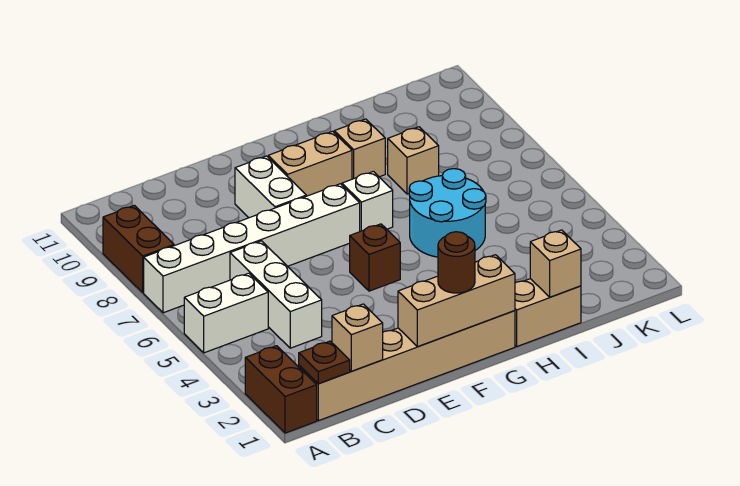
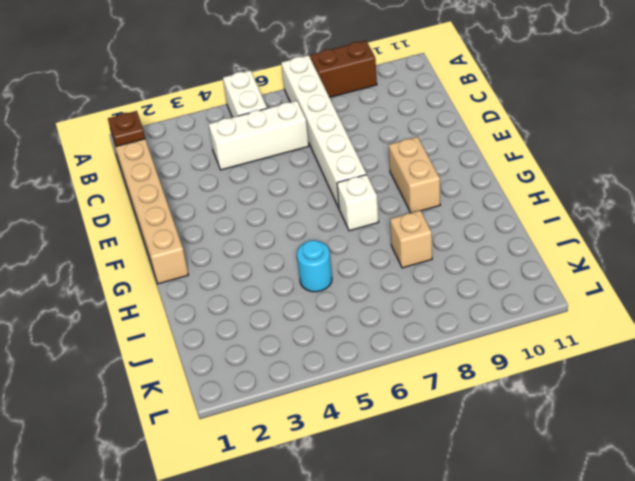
cyan round brick I5 level 1 -> cyan round brick H5:I6 level 1
none -> brown brick A1:A2 level 1
none -> white brick E8:E9 level 1
none -> brown brick F5 level 1

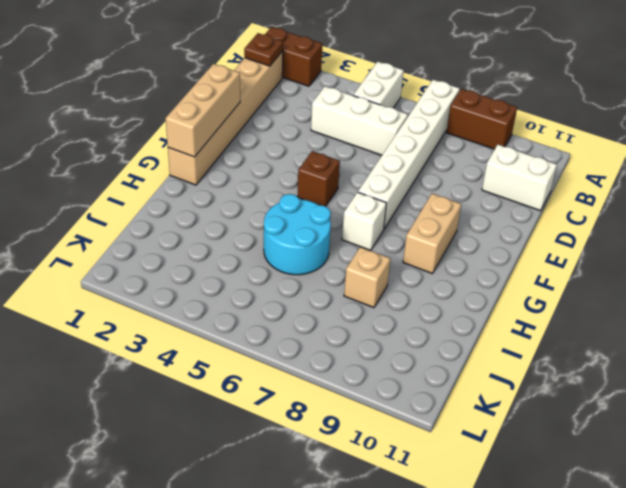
white brick C10:C11 level 1 -> white brick E8:E9 level 1
none -> tan brick H1:I1 level 1
none -> tan brick H9 level 1
none -> tan brick C1 level 2

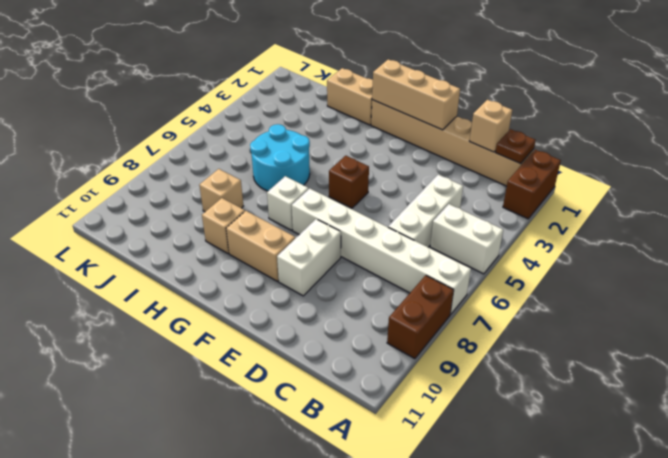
none -> tan brick I1 level 2
none -> brown round brick F1 level 3

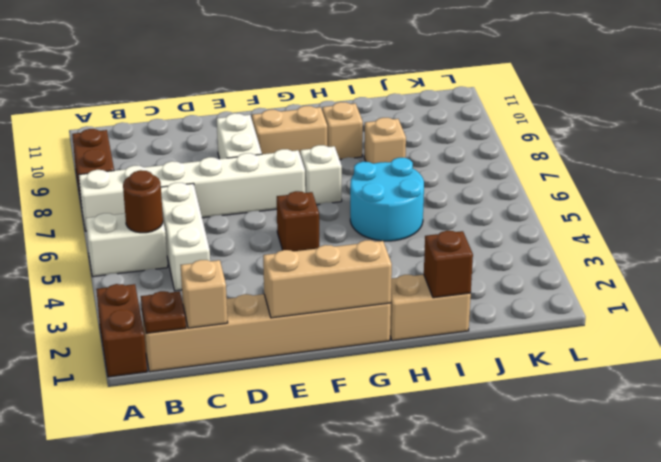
brown round brick B5 level 2 -> brown round brick F1 level 3
brown brick I1 level 2 -> tan brick I1 level 2

